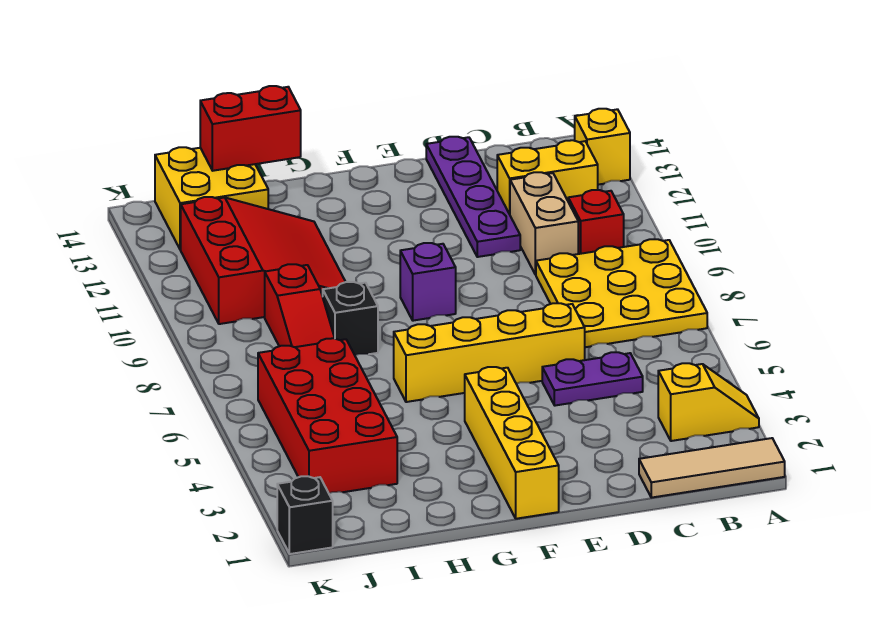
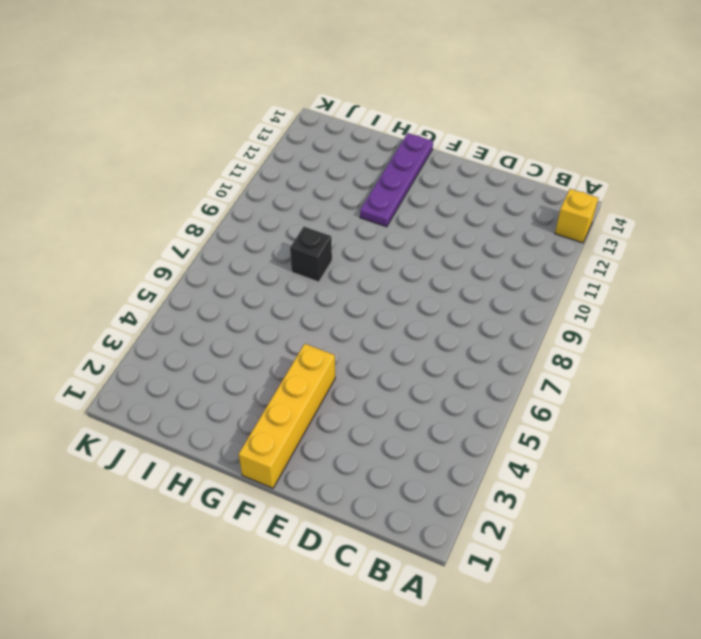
purple plate G11:G14 level 1 -> purple plate D11:D14 level 1
none -> tan tile A1:C1 level 1
none -> yellow slope A3:B3 level 1 top B
none -> yellow plate A7:C9 level 1

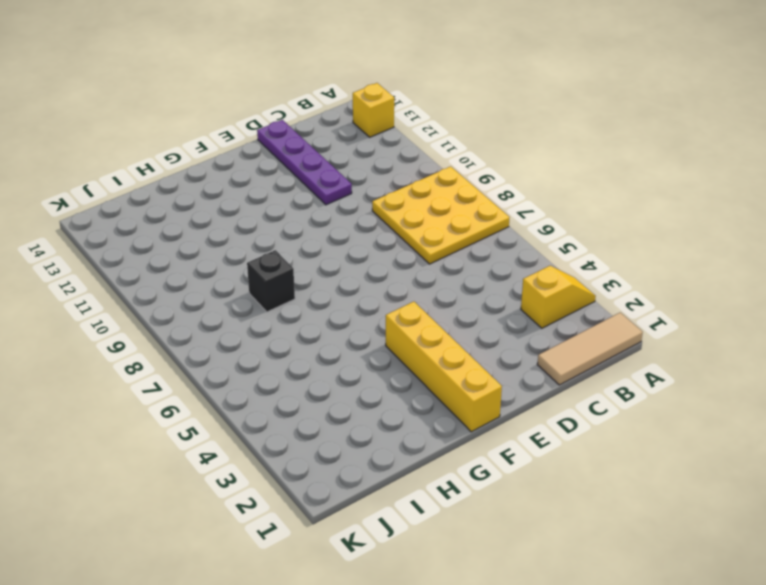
none -> red brick B10 level 1
none -> yellow brick B12:C12 level 1
none -> purple plate C5:D5 level 1

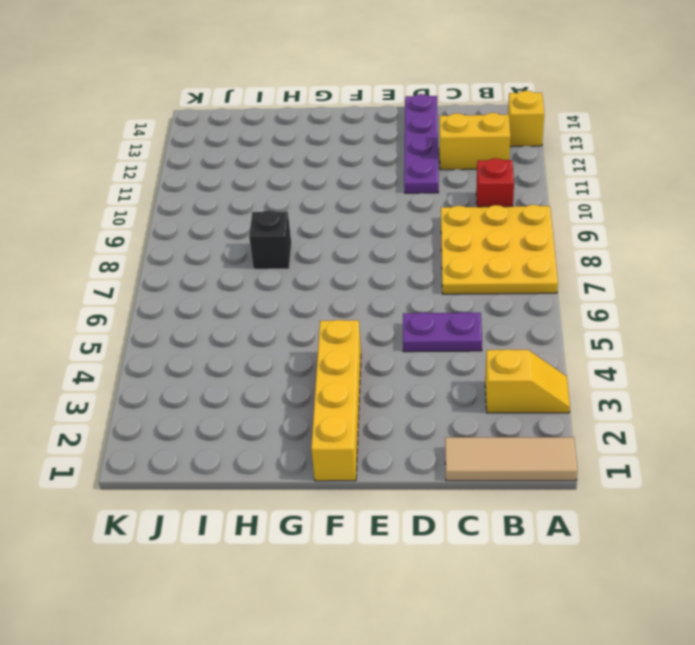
none -> tan brick C10:C11 level 1
none -> yellow brick D6:G6 level 1
none -> purple brick F9 level 1

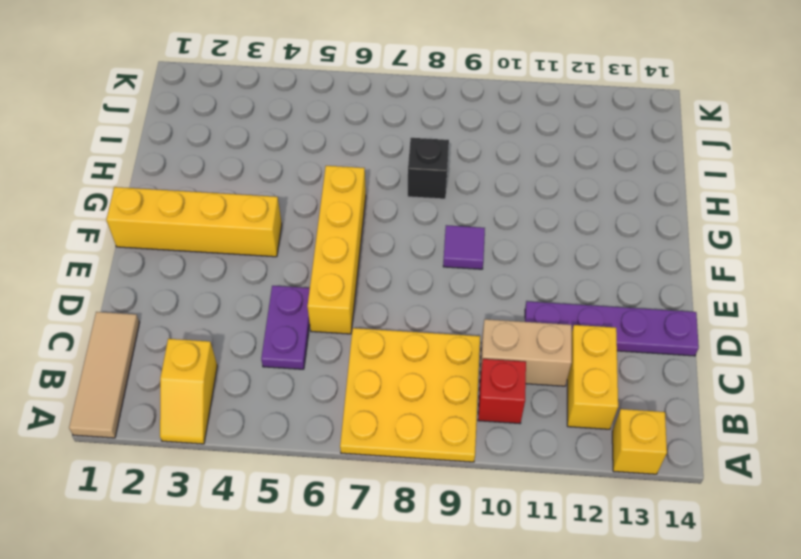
purple tile F9 level 1 -> purple brick F9 level 1
none -> red slope H10:J12 level 1 top J
none -> red brick I3:J6 level 1
none -> red slope I7:I9 level 1 top 9

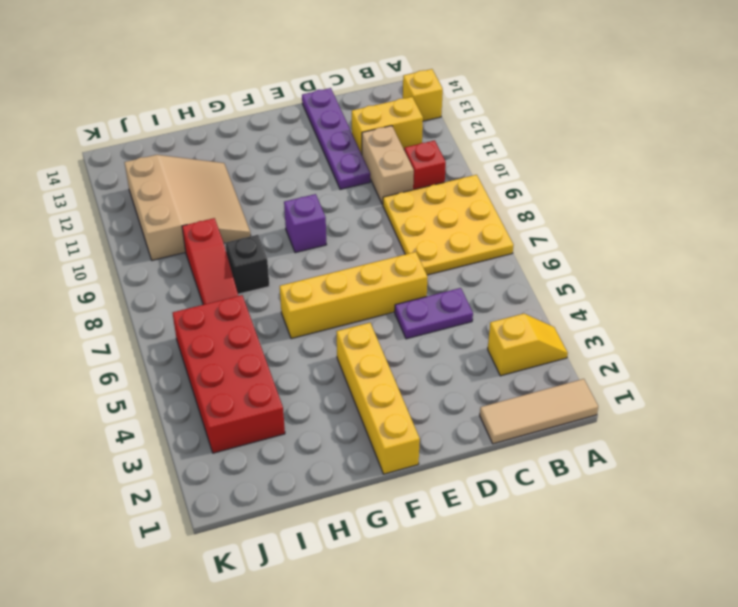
tan slope H10:J12 level 1 top J -> red slope H10:J12 level 1 top J
none -> yellow brick I13:J14 level 1
none -> black brick K1 level 1
none -> red brick H14:I14 level 2

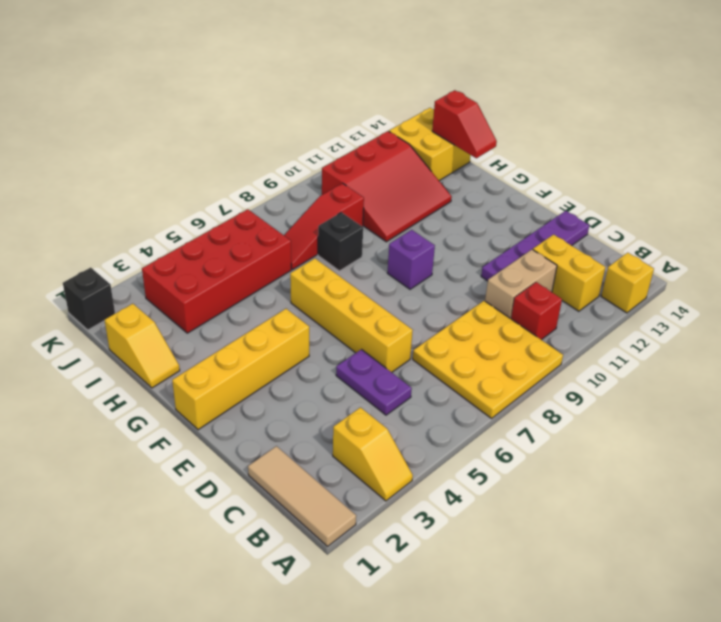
yellow slope H1:I1 level 1 top I -> none
red slope H14:I14 level 2 top I -> red brick H14:I14 level 2

